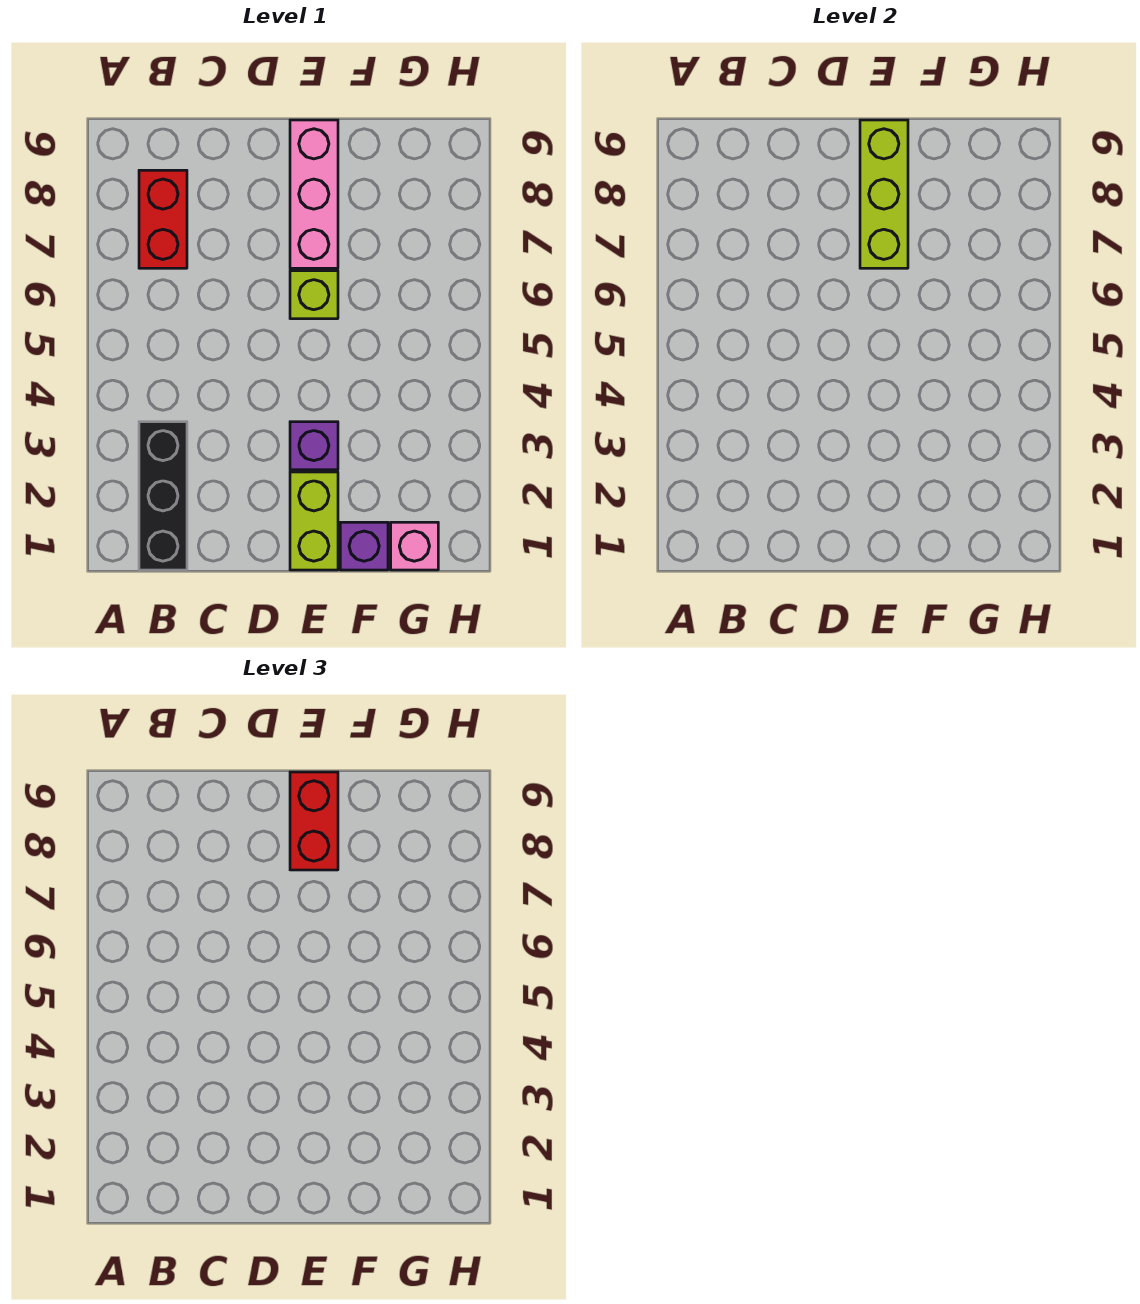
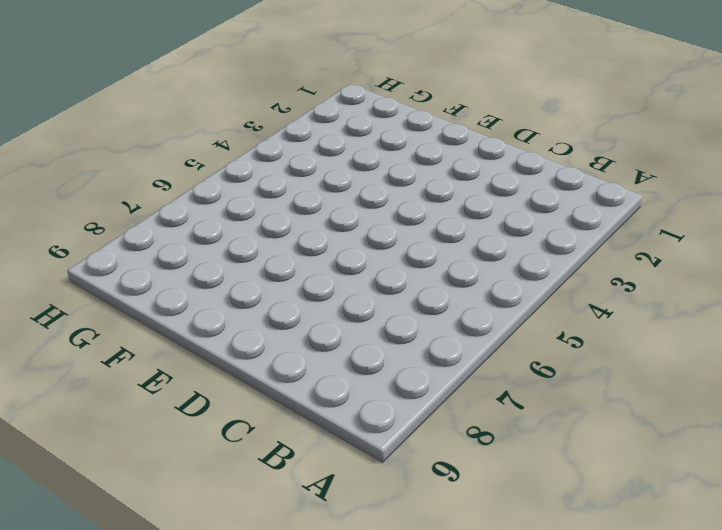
none -> black brick B1:B3 level 1
none -> red brick B7:B8 level 1

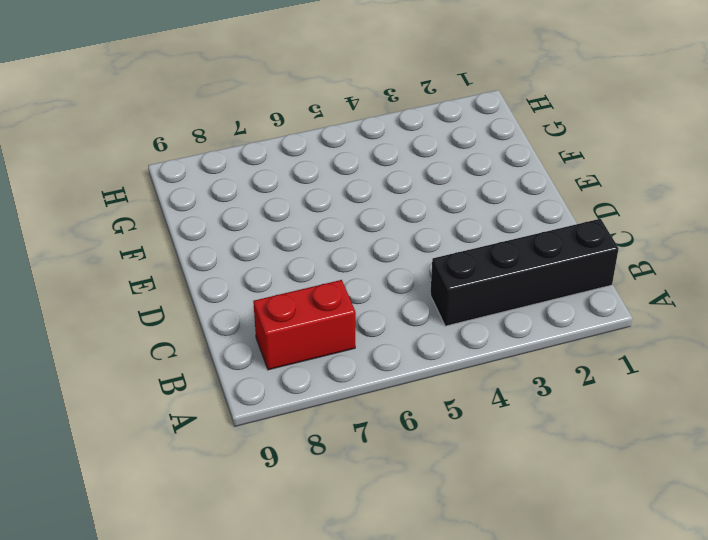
black brick B1:B4 level 1 -> black brick B1:B3 level 1
none -> lime brick E1:E2 level 1
none -> purple brick E3 level 1

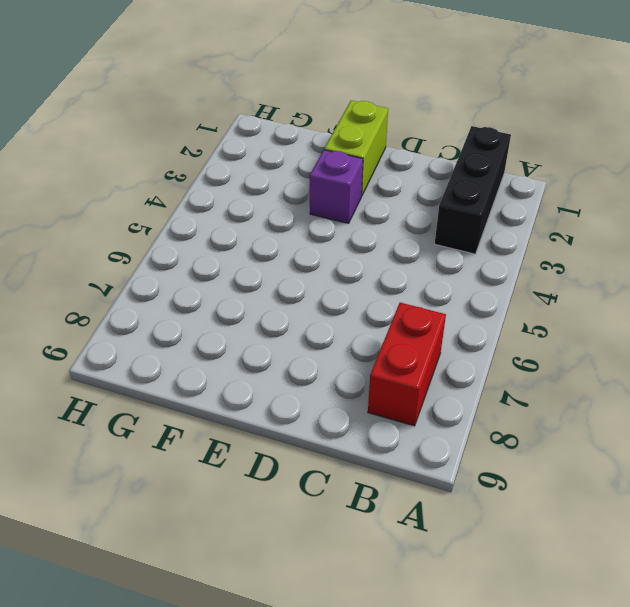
none -> lime brick E6 level 1
none -> pink brick E7:E9 level 1

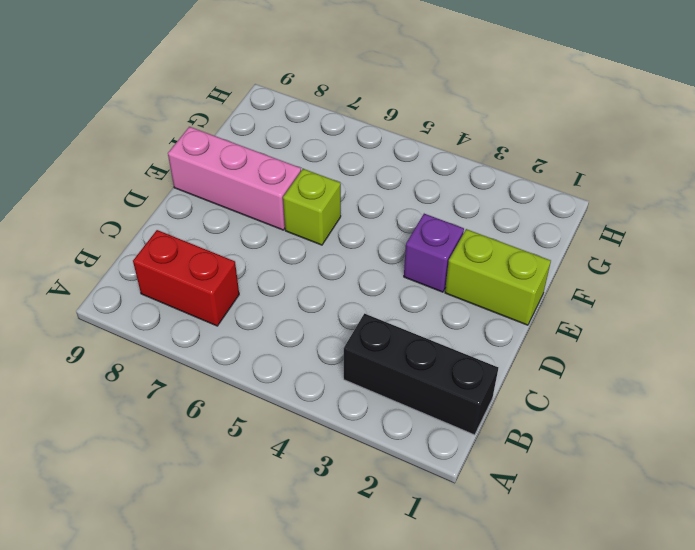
none -> purple brick F1 level 1
none -> pink brick G1 level 1

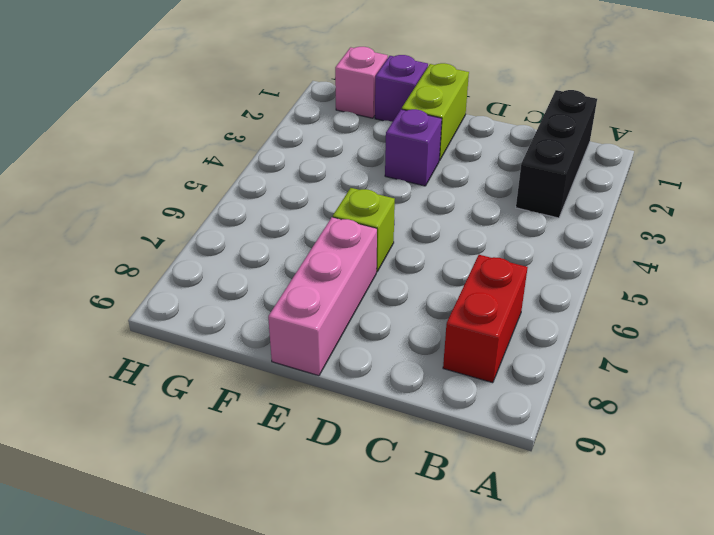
none -> lime brick E7:E9 level 2
none -> red brick E8:E9 level 3

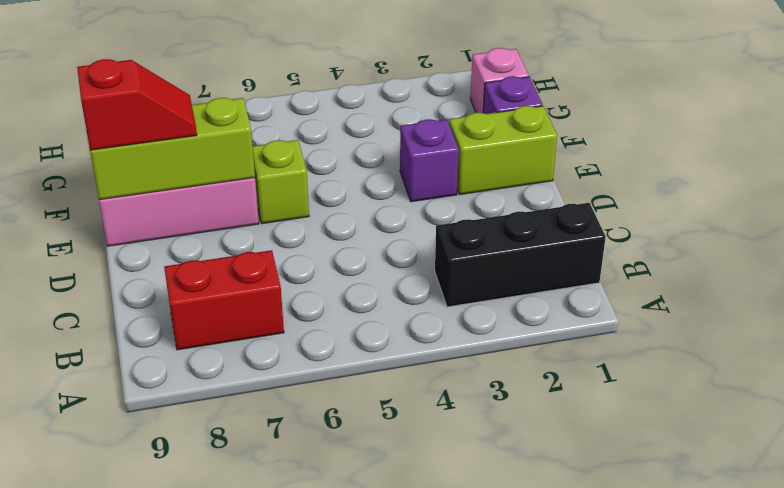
red slope E8:E9 level 3 top 9 -> red brick E8:E9 level 3

